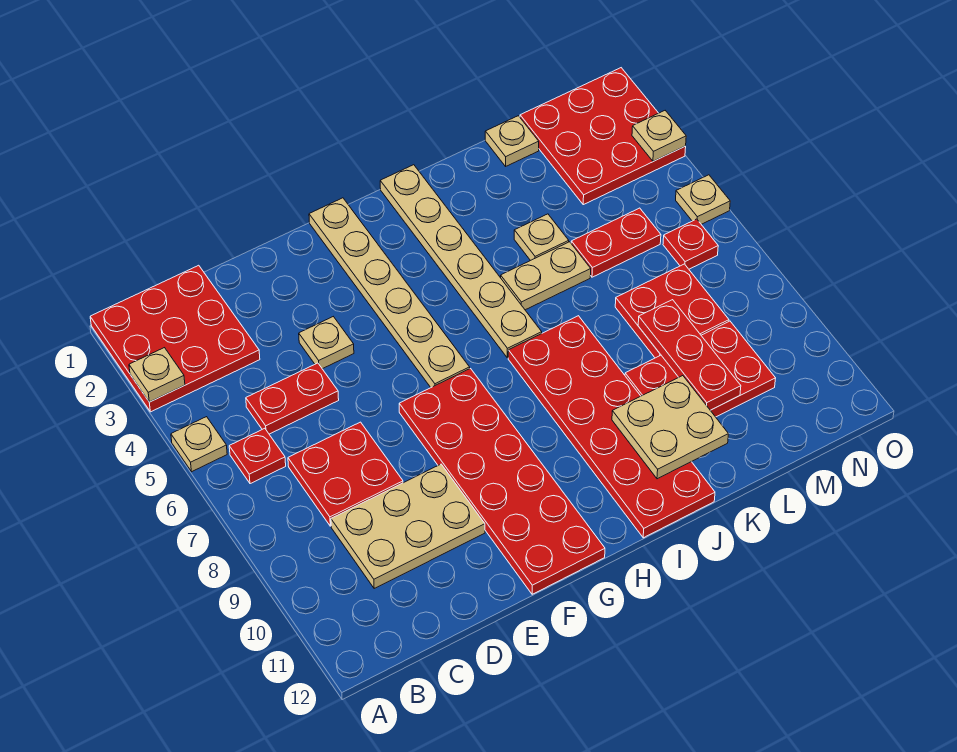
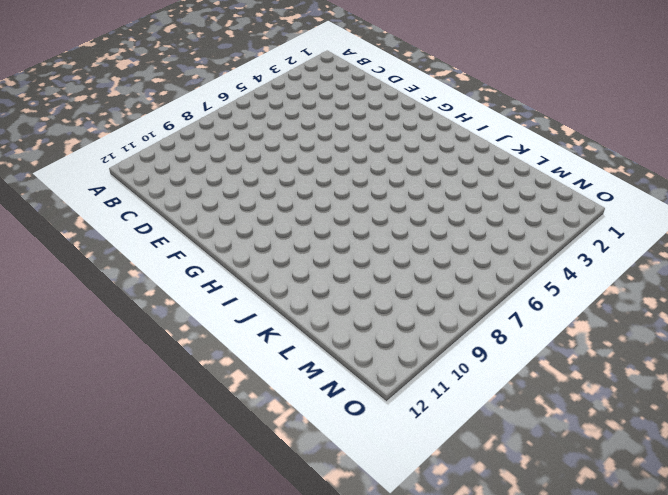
none -> red plate A1:C3 level 1
none -> tan plate A5 level 1
none -> red plate B6 level 1

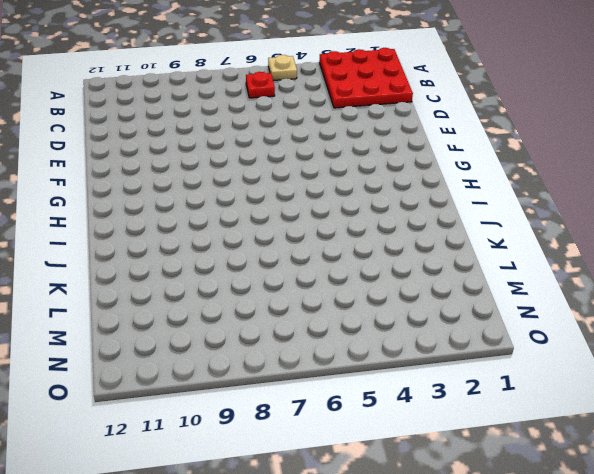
none -> red plate C5:D5 level 1
none -> red plate C7:D8 level 1
none -> tan plate C9:E10 level 1

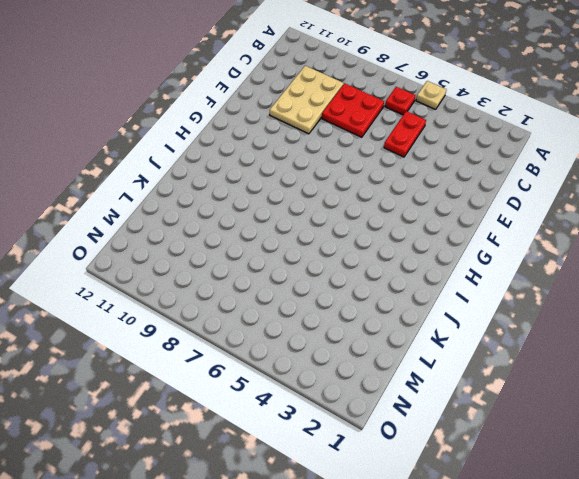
none -> red plate A1:C3 level 1
none -> tan plate E4 level 1
none -> red plate F7:G12 level 1

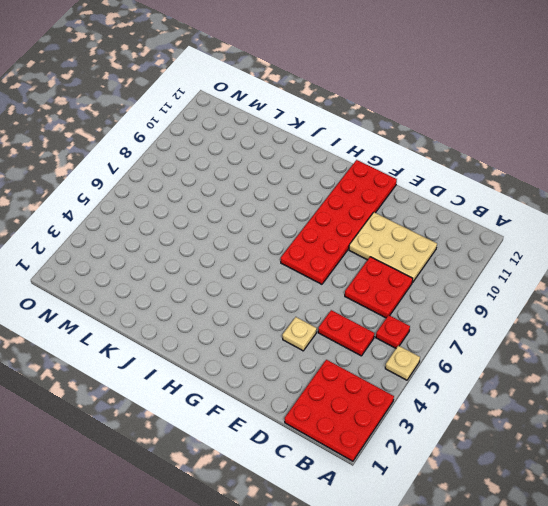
none -> tan plate G1:G6 level 1
none -> tan plate I1:I6 level 1
none -> red plate I7:J12 level 1

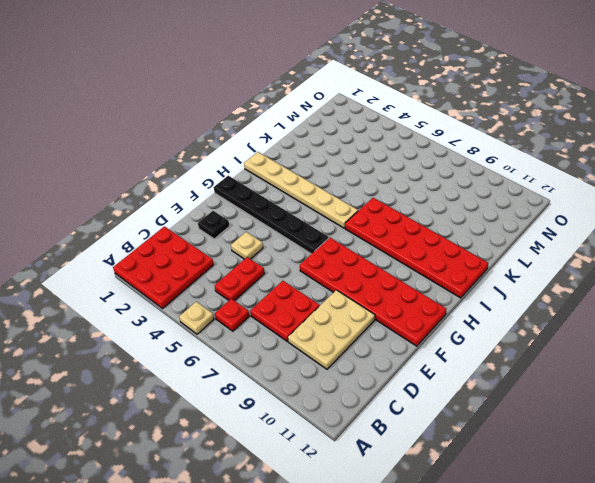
black plate E2 level 1 -> none
black plate G1:G6 level 1 -> tan plate G1:G6 level 1
none -> tan plate J5:K5 level 1
none -> tan plate K4 level 1
none -> red plate K9:M10 level 1

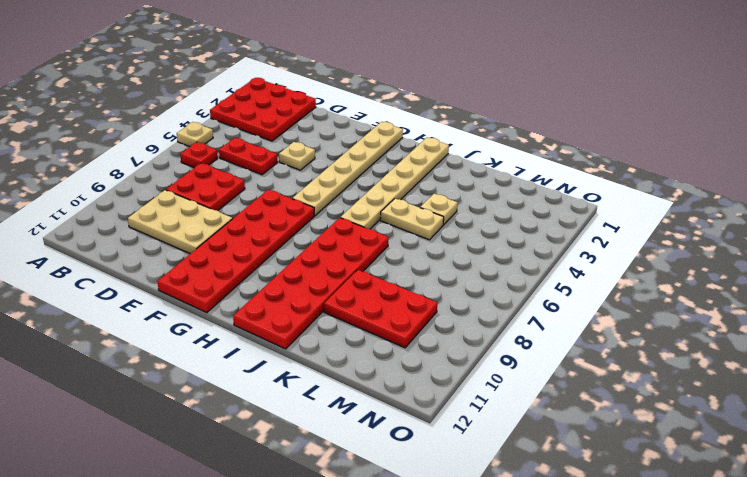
none -> tan plate L1 level 1
none -> red plate L5:M5 level 1
none -> red plate L7:M8 level 1

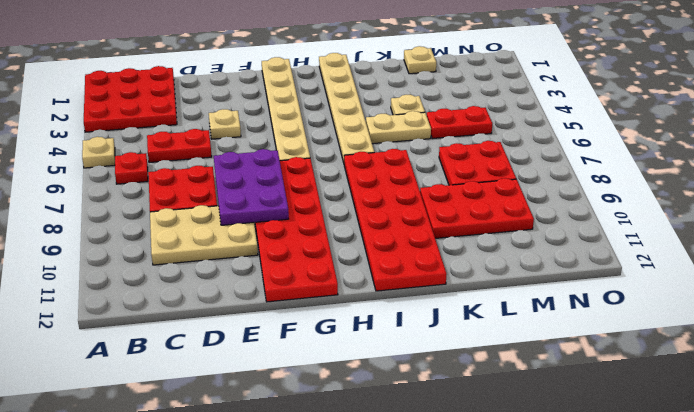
purple plate E7:F9 level 2 -> none
none -> red plate M1:O3 level 1
none -> red plate N6 level 1
none -> tan plate O5 level 1

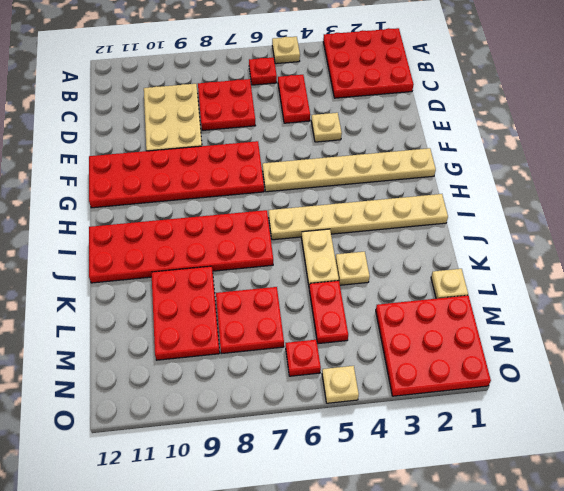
none -> tan plate A3 level 2
none -> tan plate J10:K11 level 2
none -> red plate L8:L10 level 2

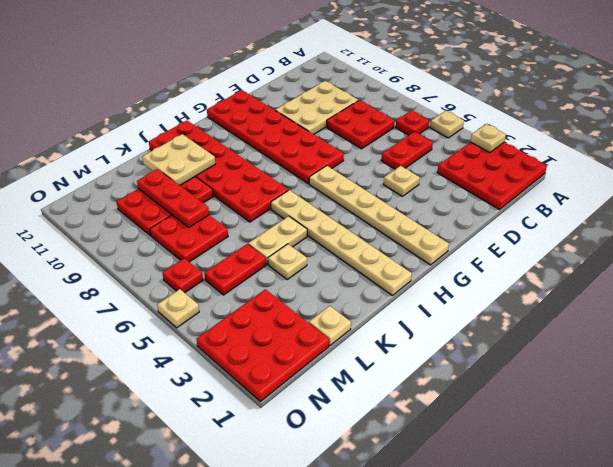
none -> tan plate O3 level 2

